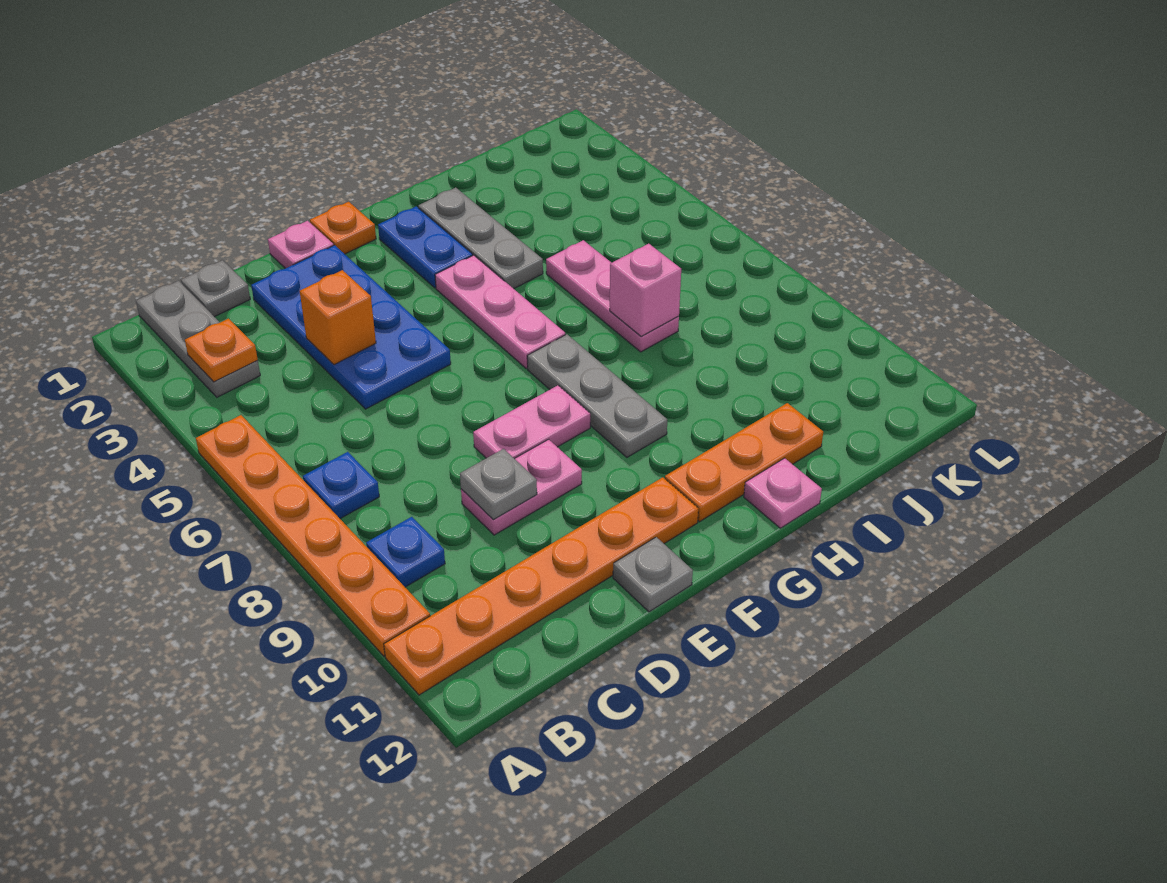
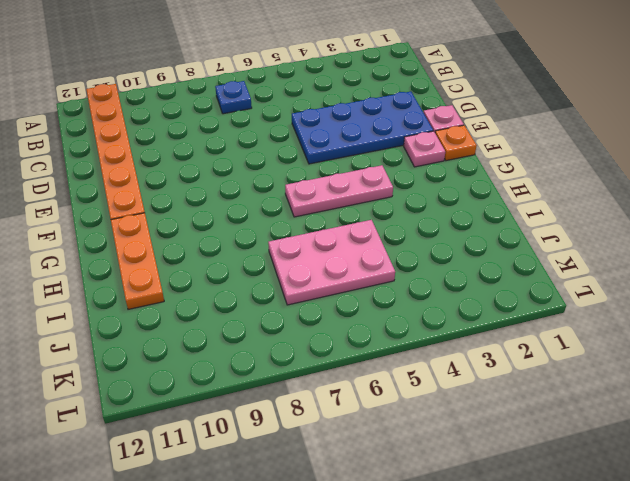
pink plate F2 level 1 -> pink plate H12 level 1
pink plate I5:J7 level 1 -> pink plate I5:I7 level 1
none -> orange plate A5:A10 level 1
none -> grey plate B1:B3 level 1
none -> blue plate B9 level 1

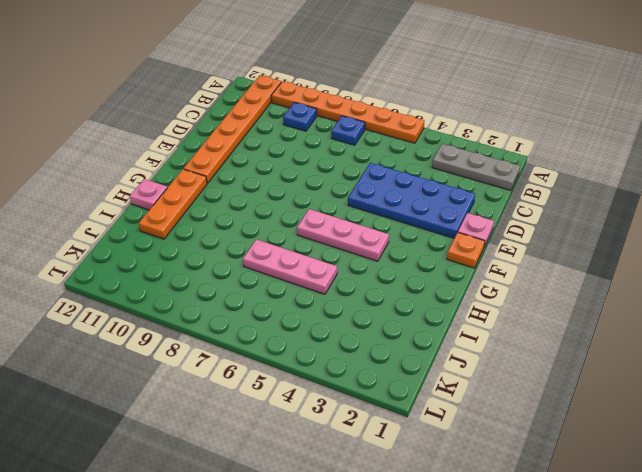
none -> grey plate C1 level 1
none -> pink plate D9:E9 level 1
none -> pink plate E8:F8 level 1

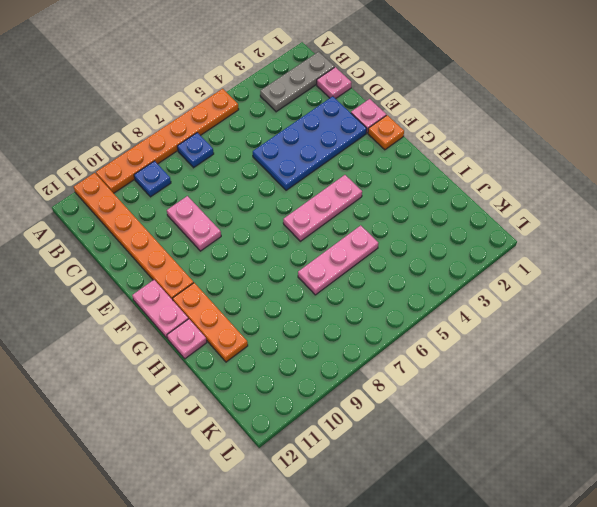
pink plate C1 level 1 -> grey plate C1 level 1
pink plate F12:G12 level 1 -> pink plate E8:F8 level 1
none -> grey plate E12 level 1
none -> blue plate G2:G3 level 1
none -> grey plate G7:G9 level 1

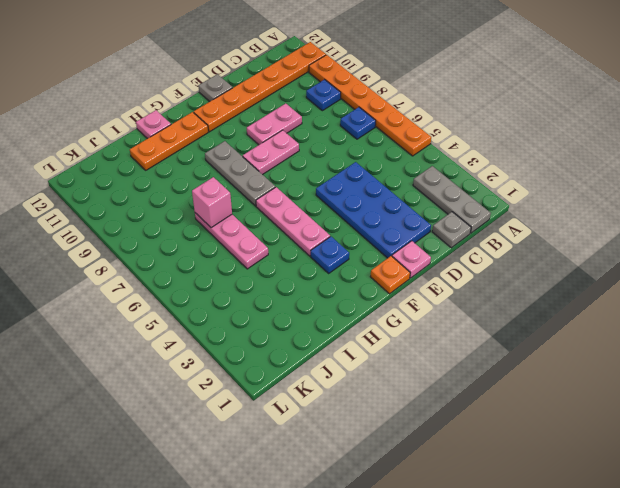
blue plate G3 level 1 -> blue plate G2:G3 level 1
none -> grey plate H2:H4 level 1
none -> orange plate B3 level 2
none -> orange brick D4 level 2

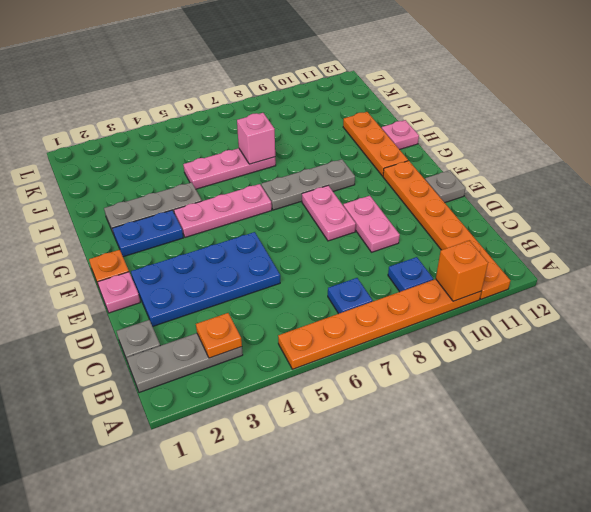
orange brick A10 level 2 -> orange brick D4 level 2
none -> grey plate D9 level 2

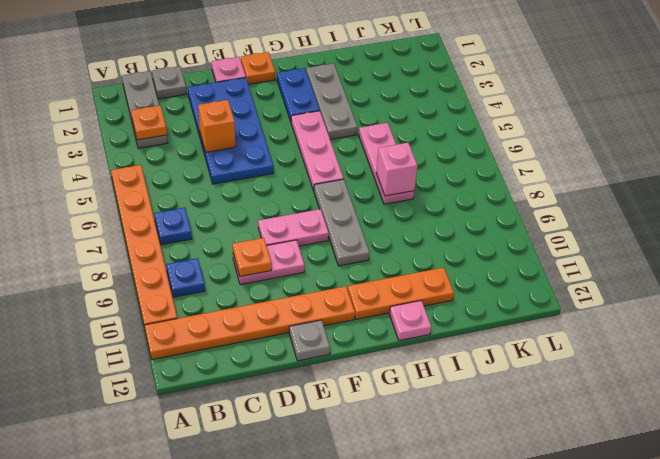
orange plate D9 level 2 -> grey plate D9 level 2

